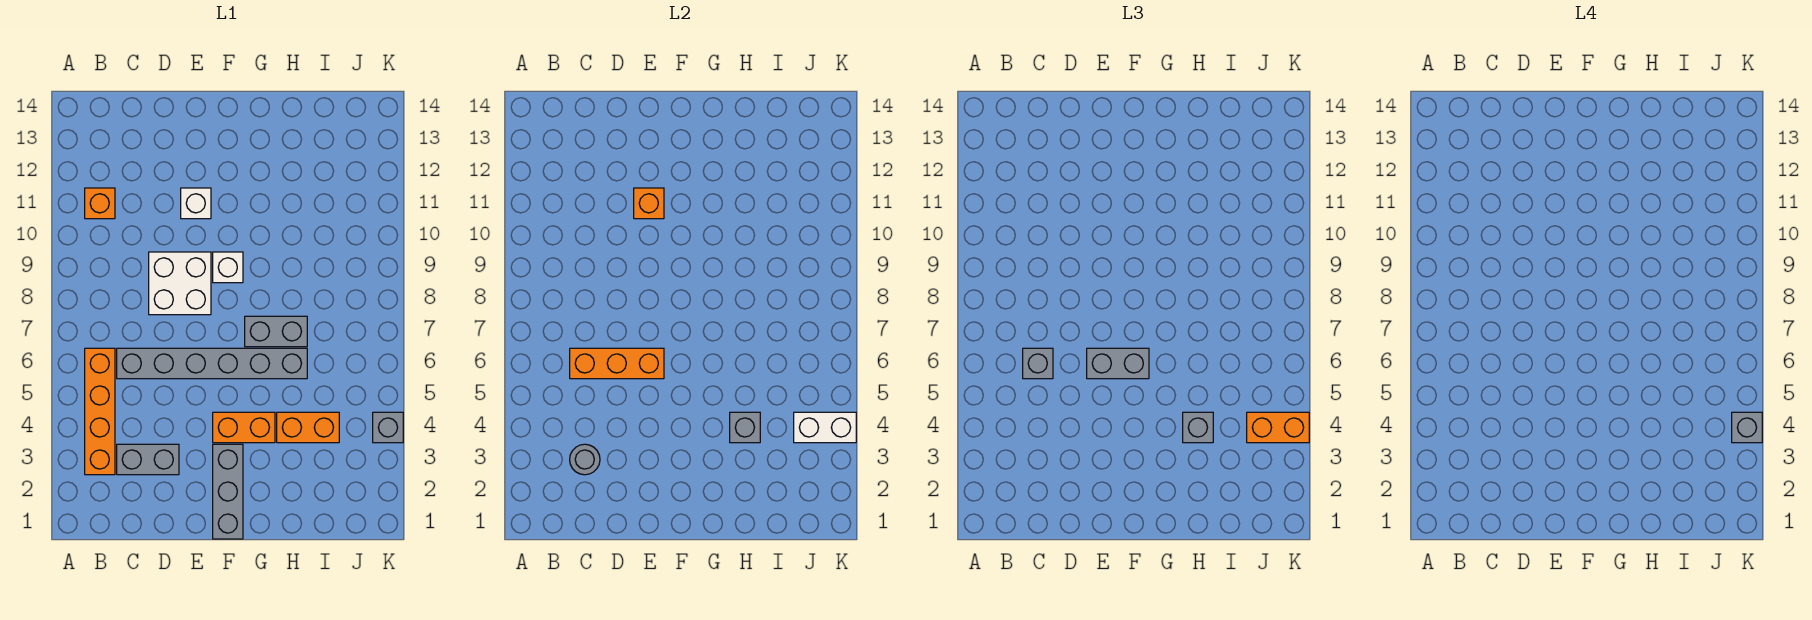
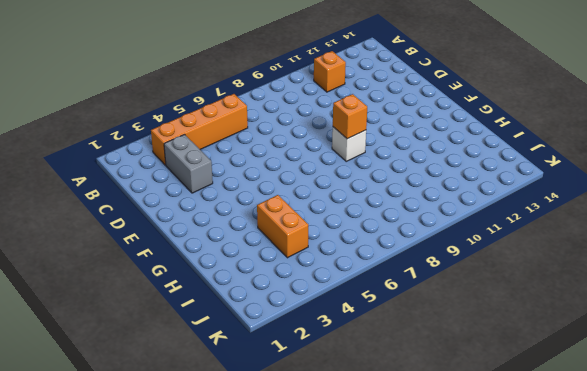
orange brick F9 level 2 -> orange brick E11 level 2
none -> grey brick C6:H6 level 1
none -> white brick D8:E9 level 1
none -> white brick E11 level 1

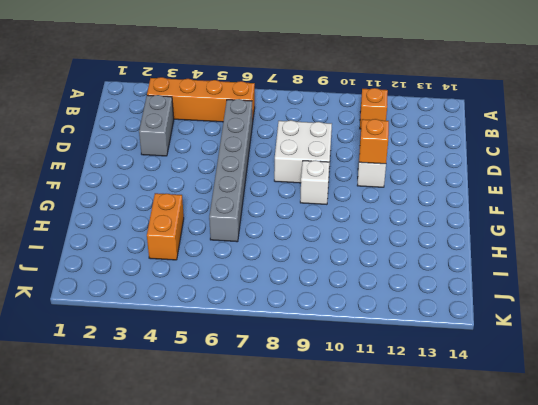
none -> grey brick F1:F3 level 1
none -> orange brick F4:G4 level 1
none -> grey brick G7:H7 level 1

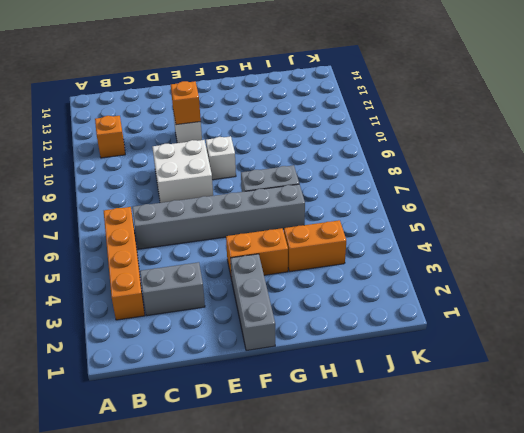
none -> grey brick K4 level 1
none -> grey round brick C3 level 2
none -> orange brick C6:E6 level 2

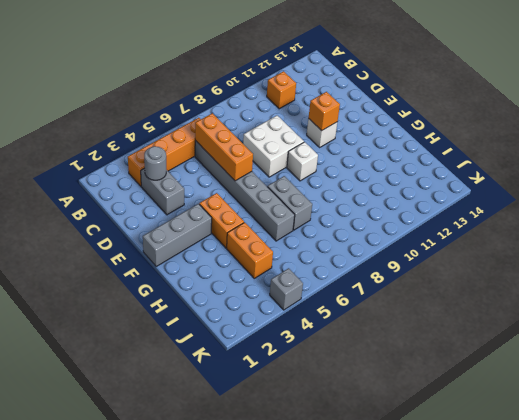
none -> grey brick H4 level 2
none -> white brick J4:K4 level 2
none -> grey brick C6 level 3

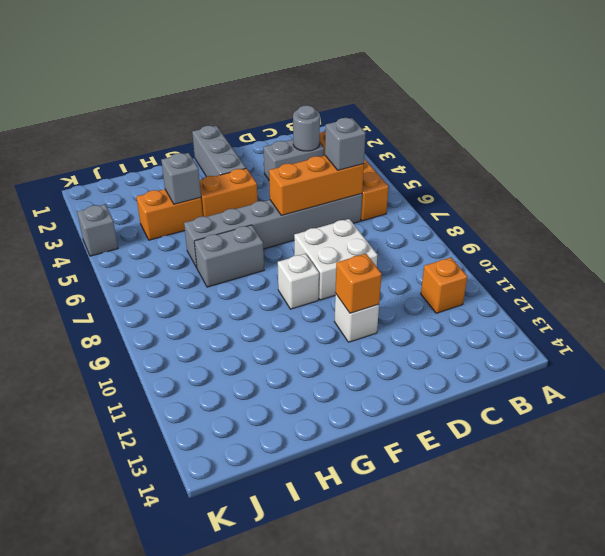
none -> white brick J4:K4 level 2
none -> grey brick E6:F6 level 3
none -> grey brick H4 level 3

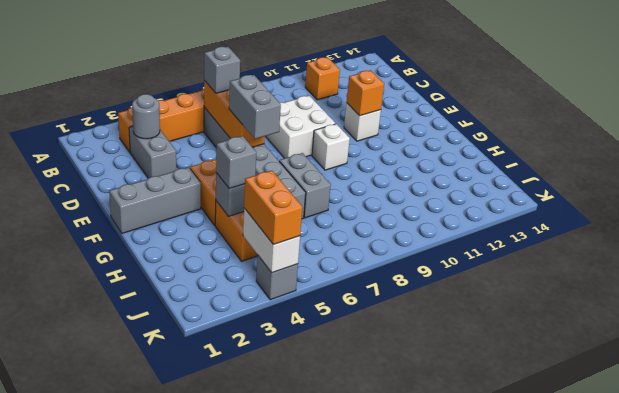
none -> grey brick K4 level 4

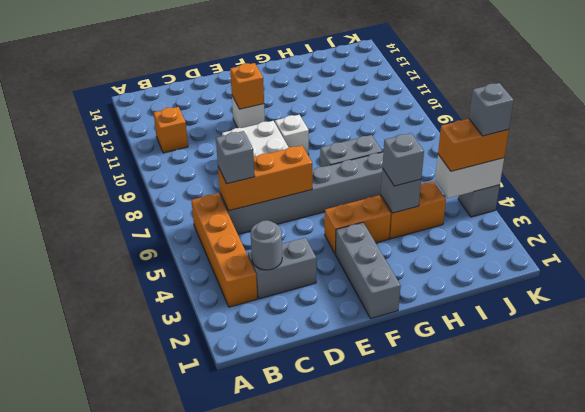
none -> grey brick E6:F6 level 3

